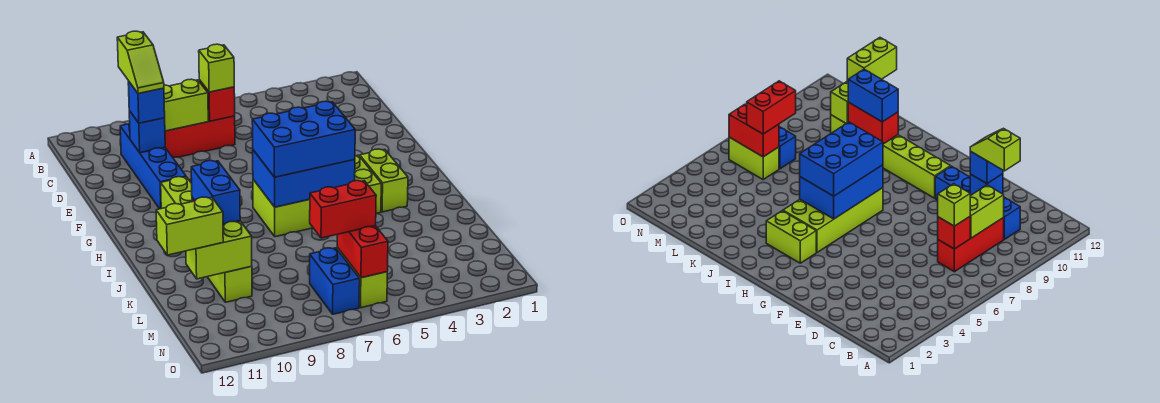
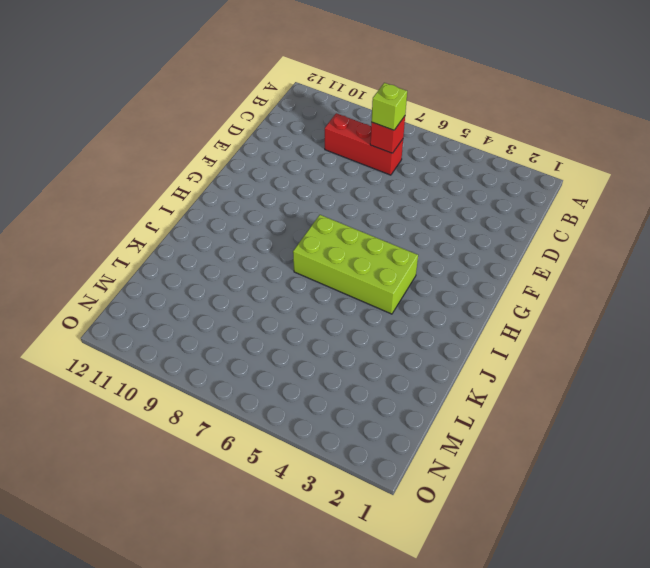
none -> blue brick C10:F10 level 1
none -> lime brick G10:L10 level 1
none -> lime brick H3:I3 level 1

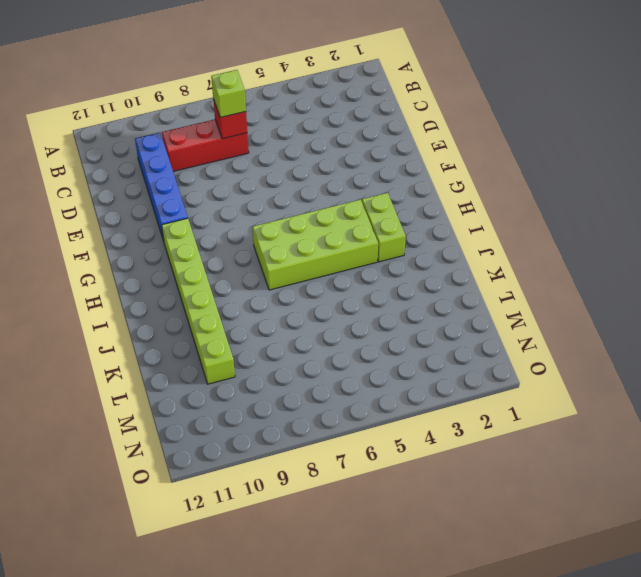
none -> lime brick M6:N6 level 1
none -> blue brick M7:N7 level 1
none -> lime brick C8:C9 level 2

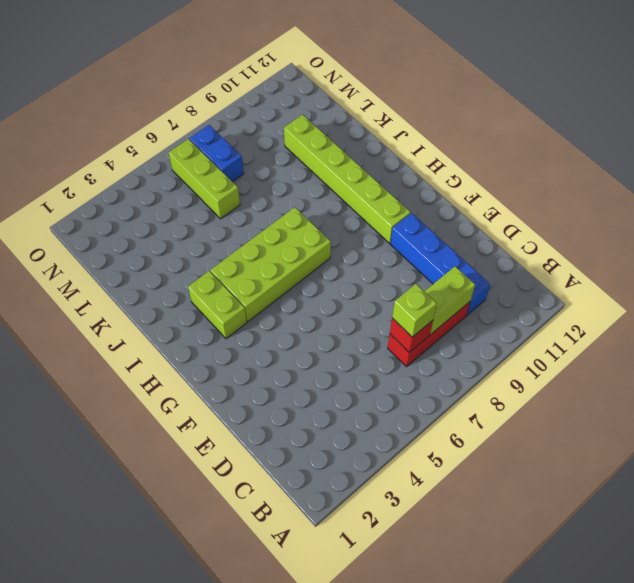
lime brick L6:N6 level 1 -> lime brick M6:N6 level 1
none -> blue brick D10 level 2
none -> blue brick H5:I7 level 2
none -> red brick J10:K10 level 2

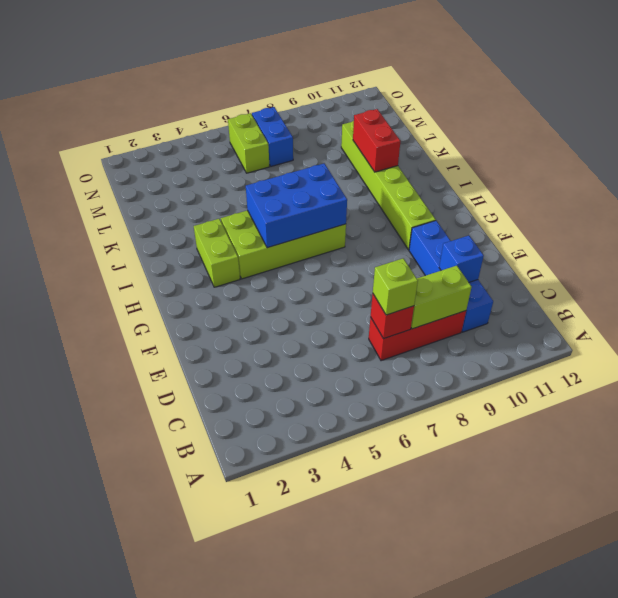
none -> lime brick L10:L11 level 2
none -> red brick M6:N6 level 2
none -> blue brick D10 level 3

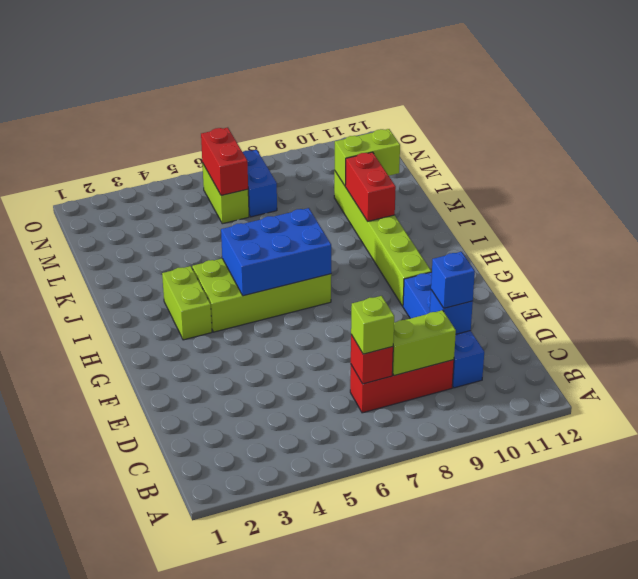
none -> blue brick H5:I7 level 3
none -> blue brick J10:K10 level 3
none -> lime brick L11:L12 level 3

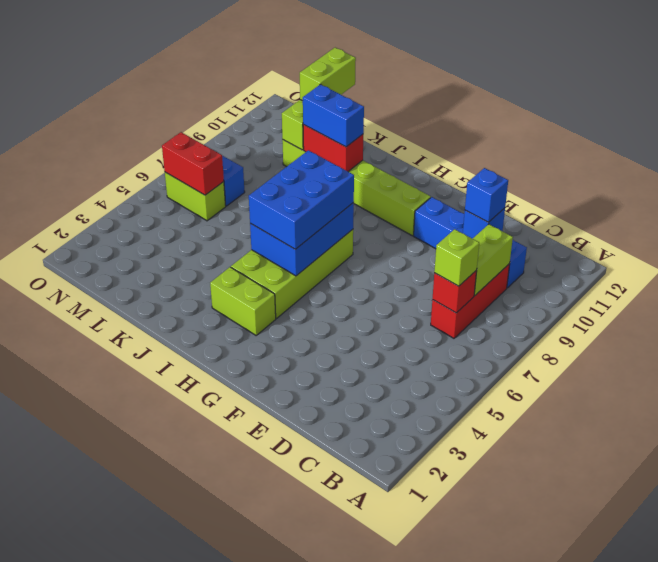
none -> red brick M6:M7 level 3
none -> lime slope C10:D10 level 4 top C

